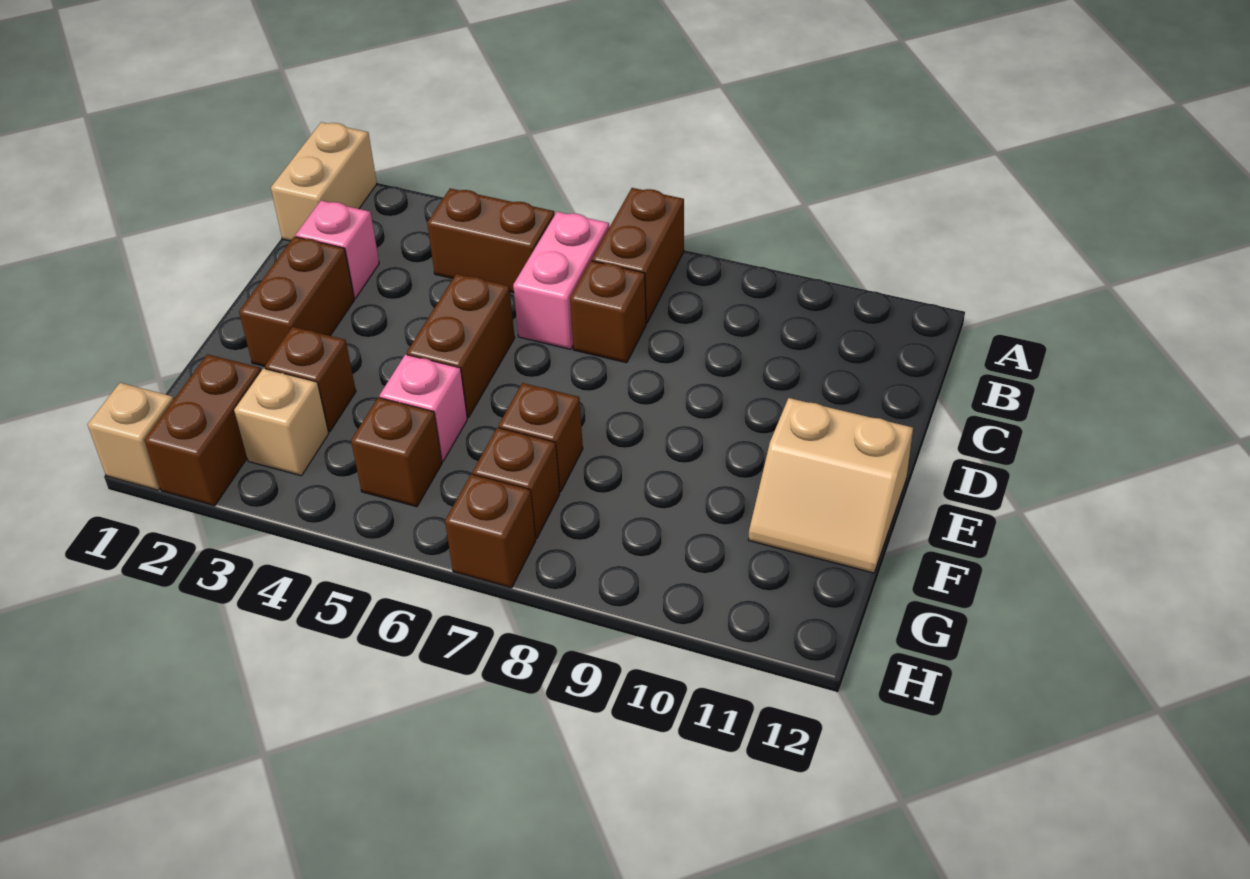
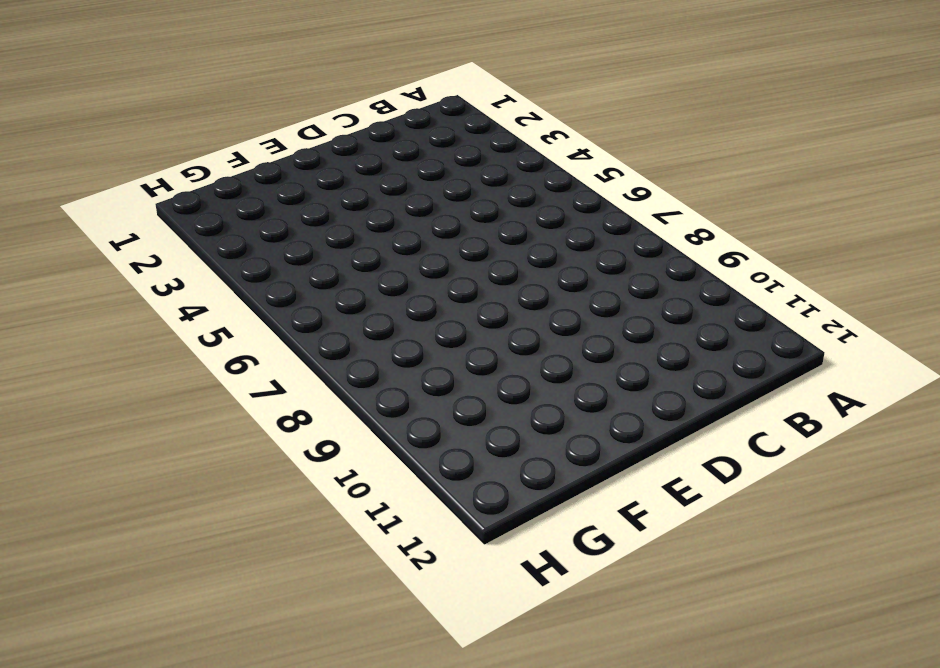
none -> tan brick A1:B1 level 1
none -> brown brick A7:B7 level 1
none -> brown brick B4:B5 level 1

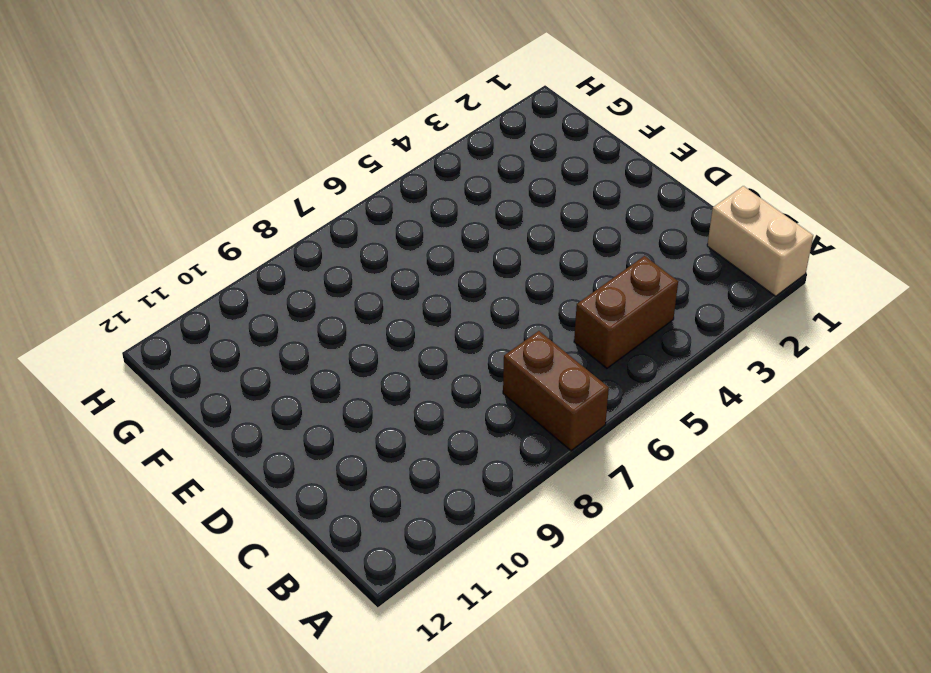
none -> pink brick B6:C6 level 1
none -> pink brick C2 level 1
none -> brown brick C7 level 1

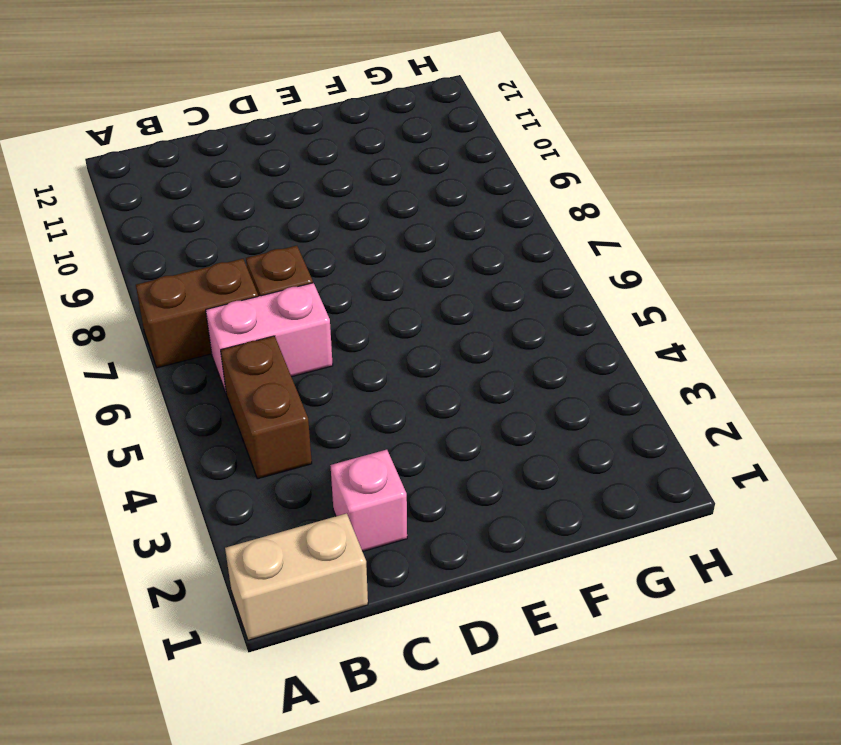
none -> brown brick D2:E2 level 1
none -> brown brick D5:E5 level 1
none -> tan slope E11:F12 level 1 top E

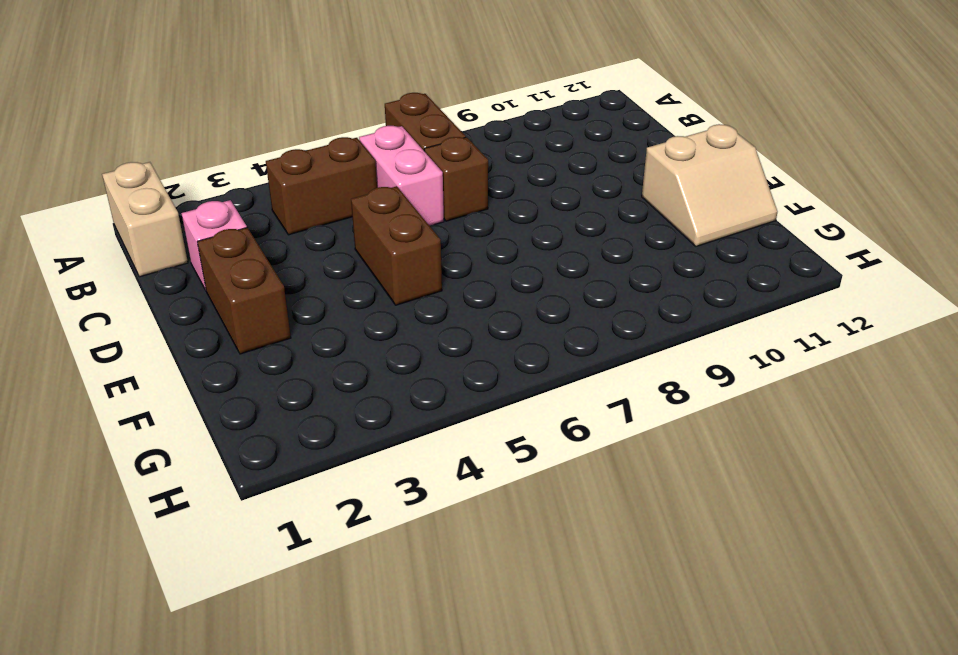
none -> brown brick F3 level 1
none -> pink brick F5 level 1
none -> brown brick F7 level 1

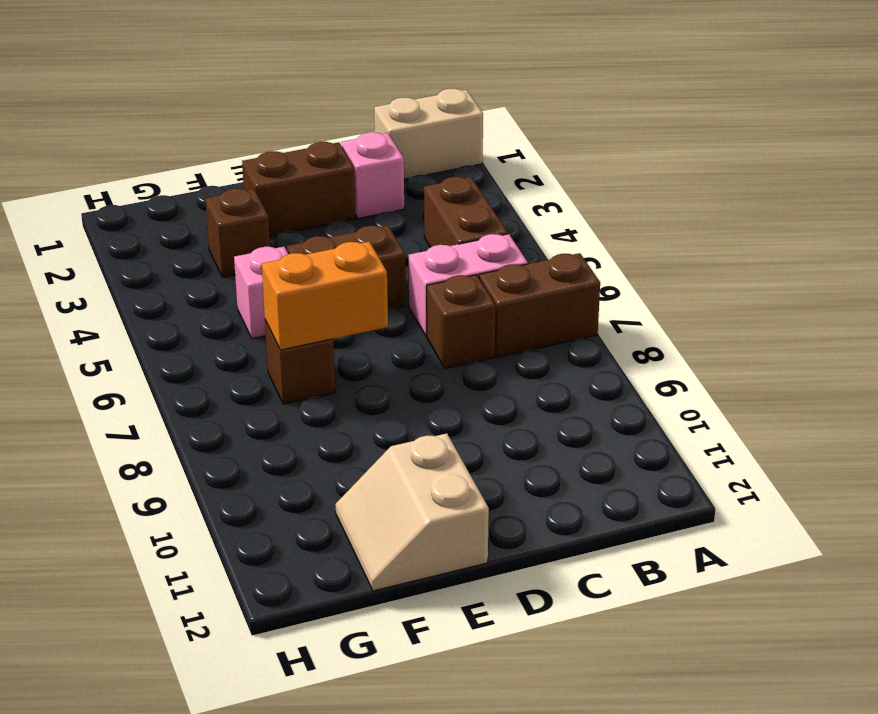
orange brick E7:F7 level 2 -> none
none -> brown brick G2:H2 level 1
none -> tan brick G3 level 1
none -> brown brick G5 level 1

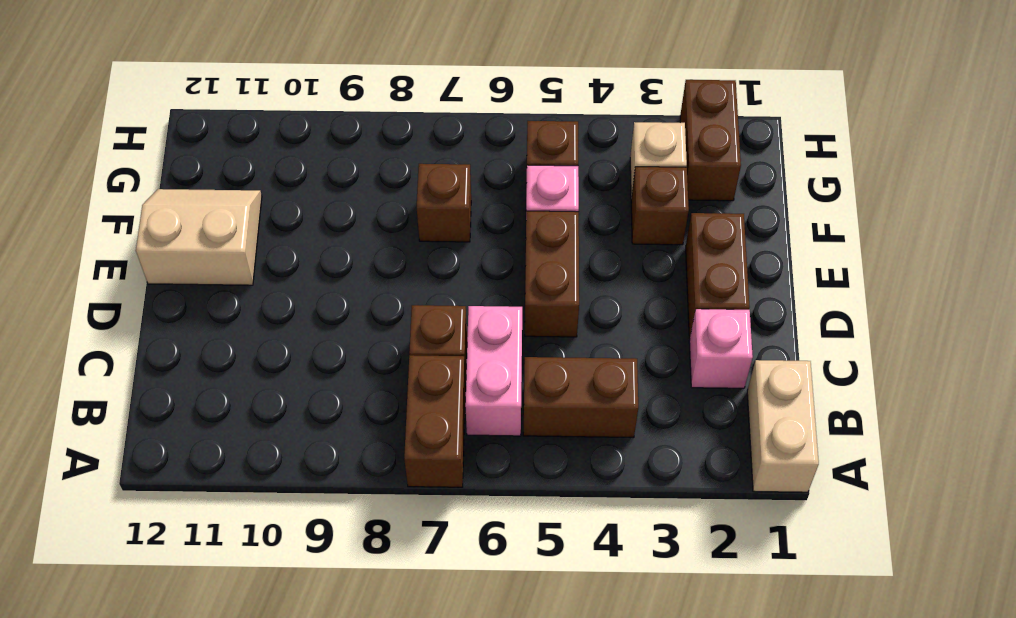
none -> brown brick G7 level 1
none -> tan brick H1 level 1
none -> brown brick H7 level 1

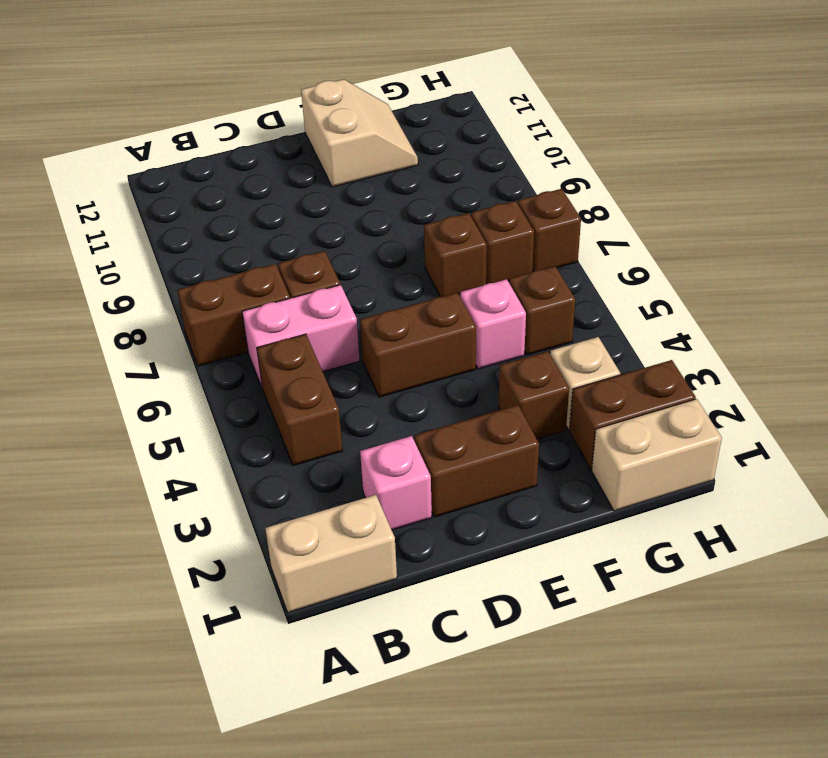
tan brick G1:H1 level 1 -> tan brick H1 level 1

